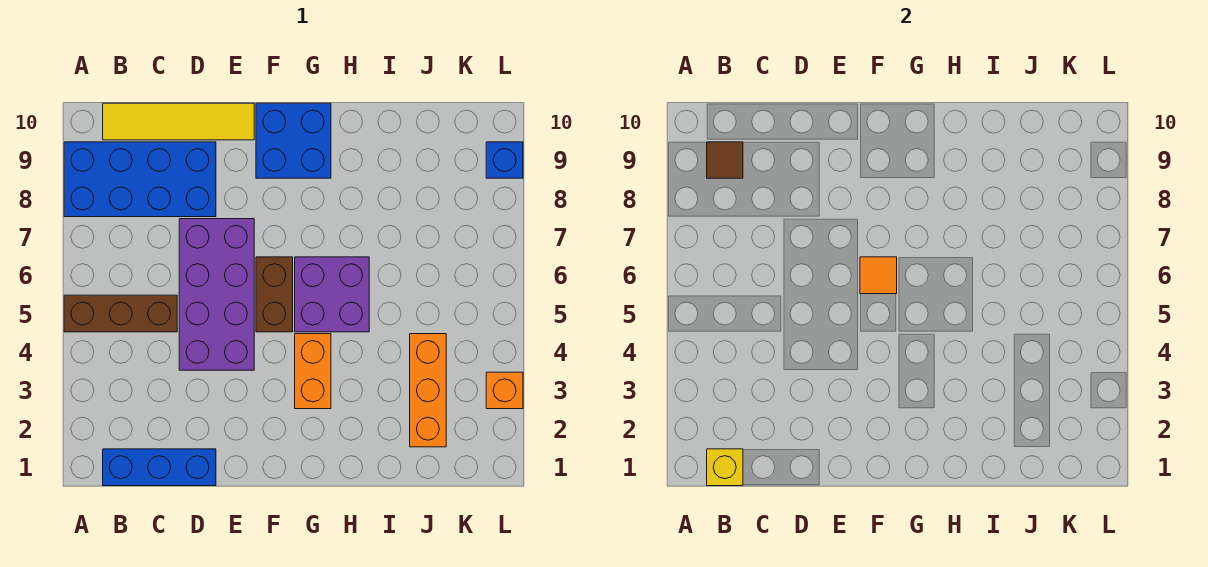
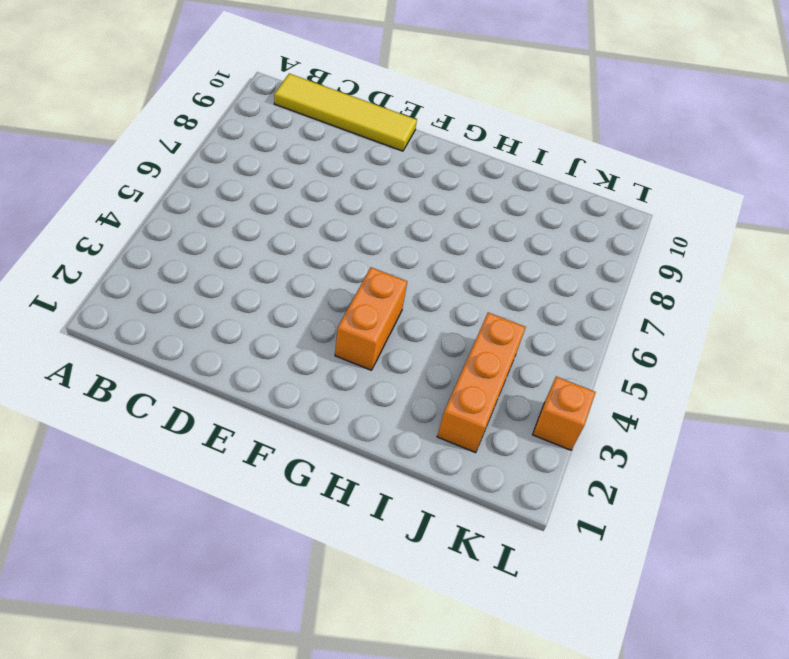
none -> brown brick A5:C5 level 1
none -> blue brick A8:D9 level 1
none -> blue brick B1:D1 level 1

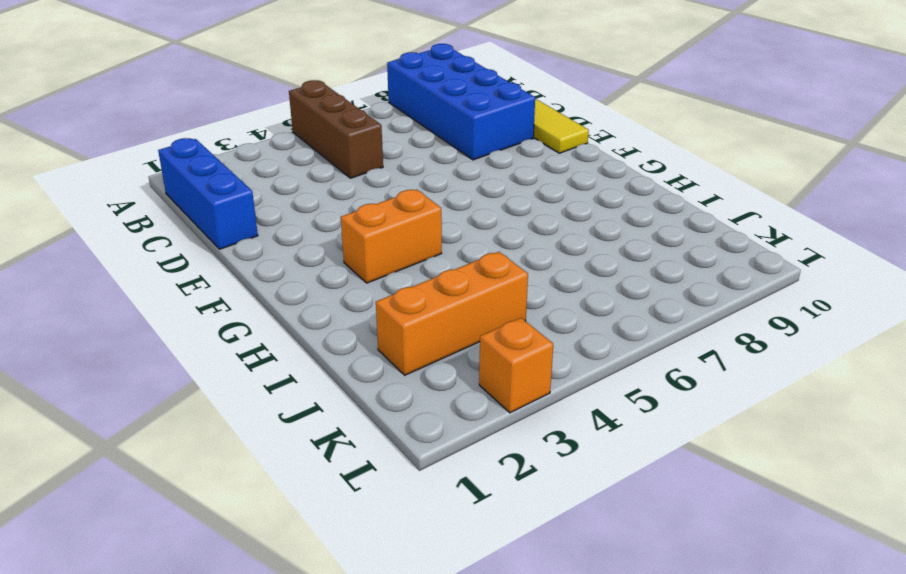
none -> purple brick D4:E7 level 1
none -> brown brick F5:F6 level 1
none -> blue brick F9:G10 level 1

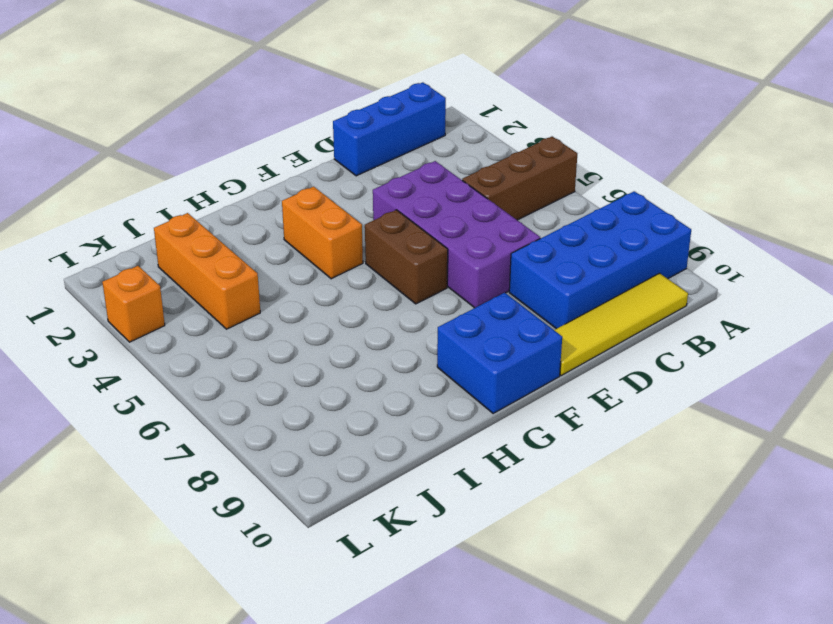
none -> purple brick G5:H6 level 1
none -> blue brick L9 level 1
none -> yellow brick B1 level 2

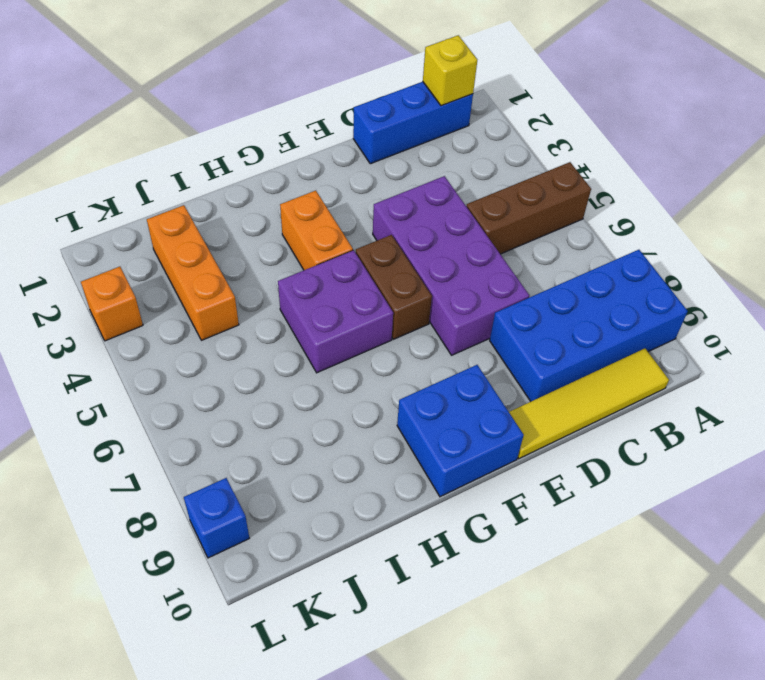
none -> brown tile B9 level 2
none -> orange tile F6 level 2

